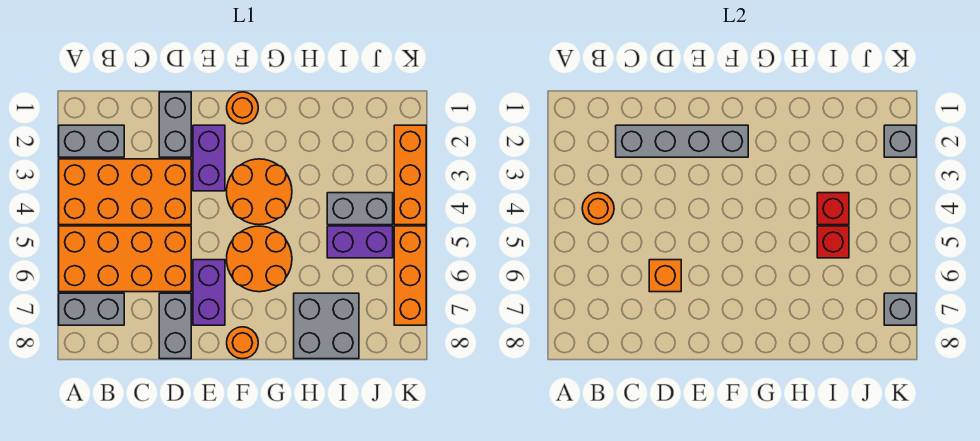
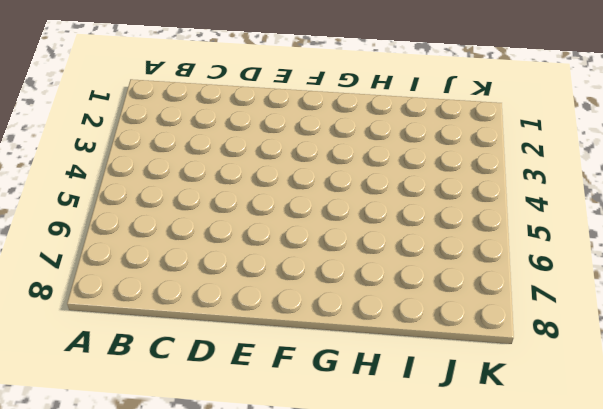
none -> grey brick A2:B2 level 1
none -> orange brick A3:D4 level 1
none -> orange brick A5:D6 level 1

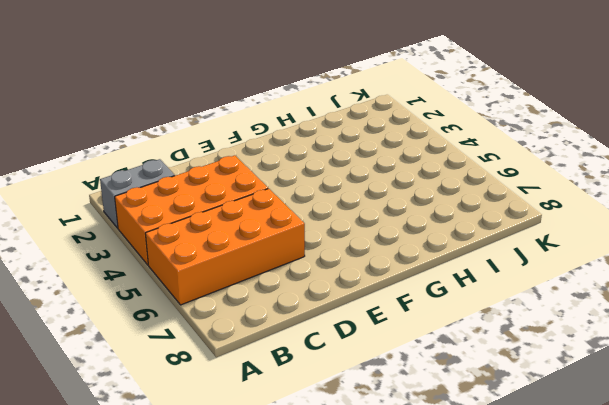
none -> grey brick A7:B7 level 1
none -> grey brick D1:D2 level 1
none -> grey brick D7:D8 level 1

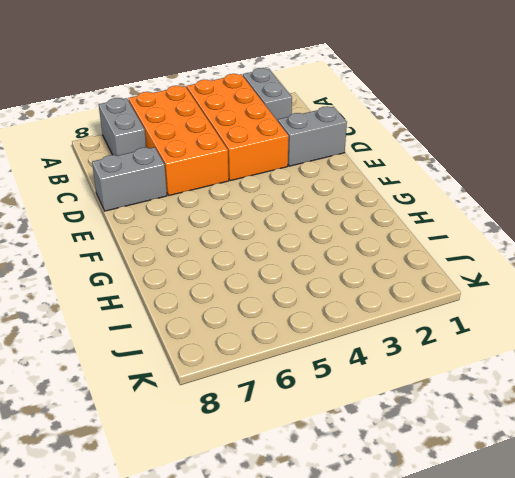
none -> purple brick E2:E3 level 1
none -> purple brick E6:E7 level 1
none -> orange round brick F1 level 1

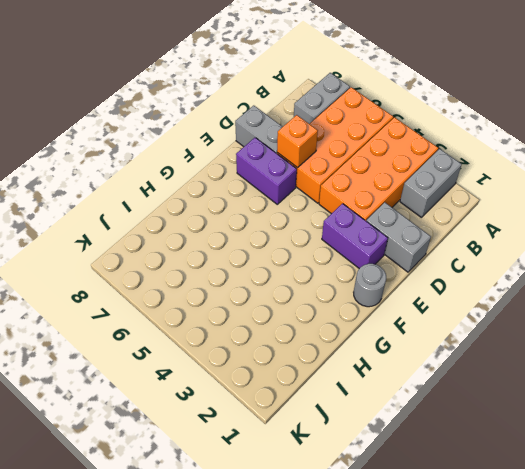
grey round brick F1 level 1 -> orange round brick F1 level 1
none -> orange round brick F3:G4 level 1
none -> orange round brick F5:G6 level 1
none -> orange round brick F8 level 1

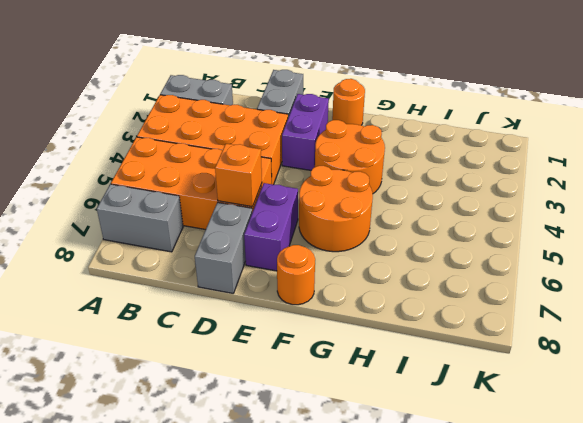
none -> grey brick H7:I8 level 1
none -> grey brick I4:J4 level 1
none -> purple brick I5:J5 level 1

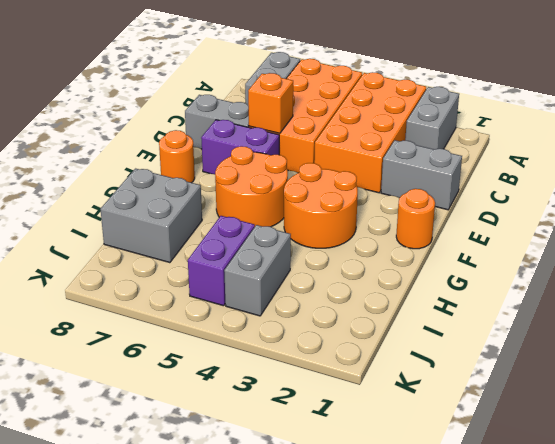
none -> purple brick E2:E3 level 1
none -> orange brick K2:K4 level 1
none -> orange brick K5:K7 level 1

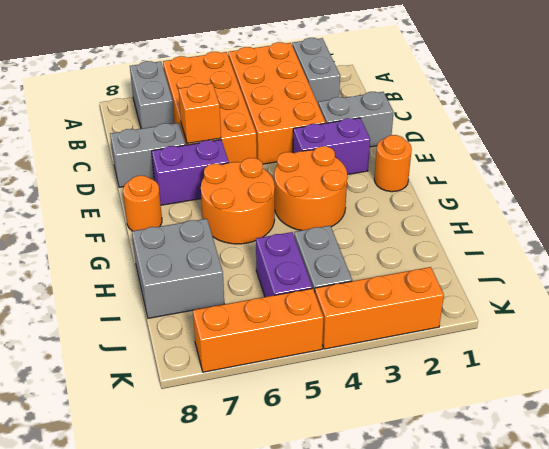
none -> orange round brick B4 level 2
none -> grey brick C2:F2 level 2
none -> red brick I4 level 2

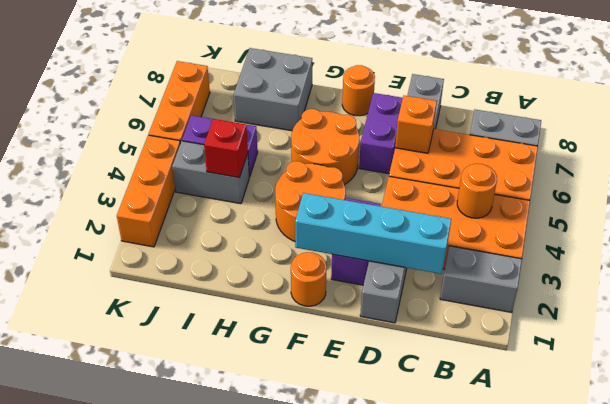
cyan brick C2:F2 level 2 -> grey brick C2:F2 level 2
none -> red brick I5 level 2
none -> grey brick K2 level 2
none -> grey brick K7 level 2

